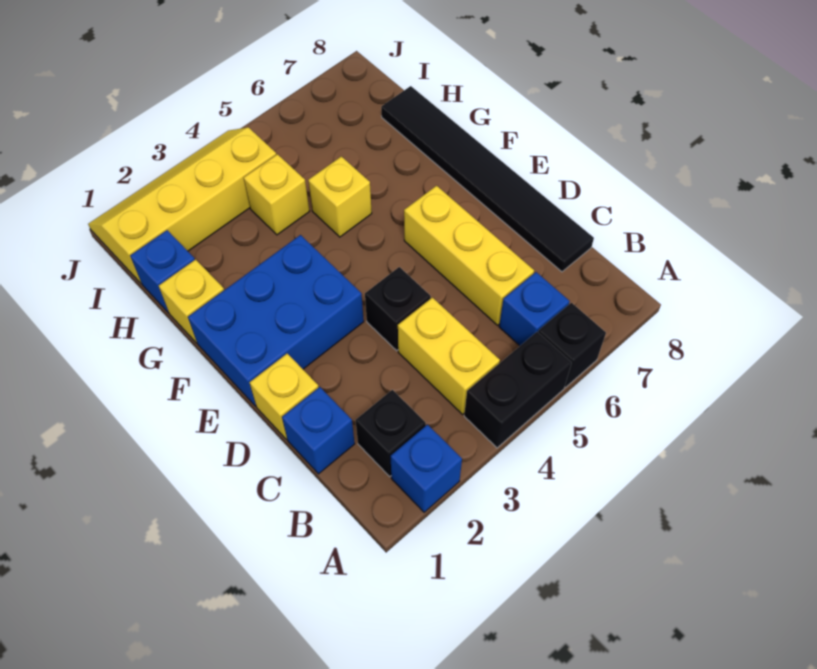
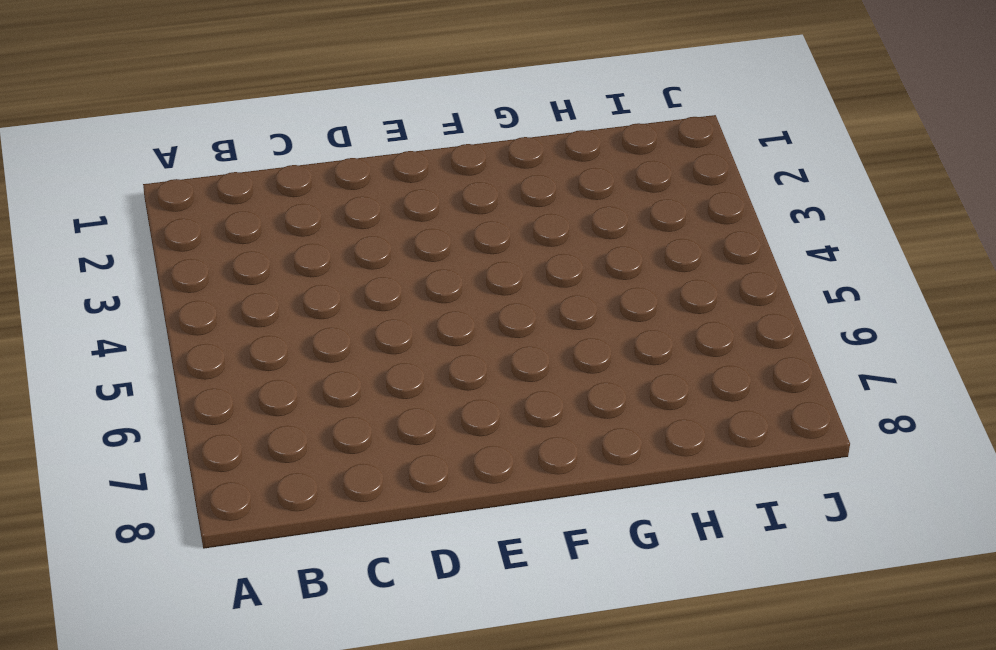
none -> blue brick A2 level 1
none -> black brick A4:A5 level 1
none -> black brick A6 level 1

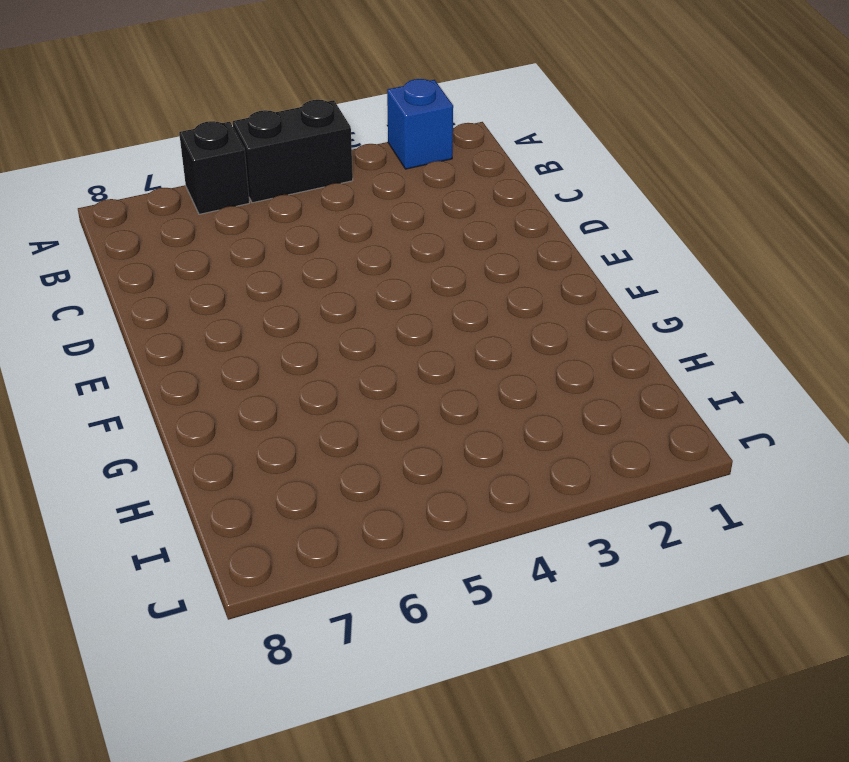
none -> black brick B2 level 1
none -> yellow brick B4:C4 level 1
none -> blue brick B6 level 1

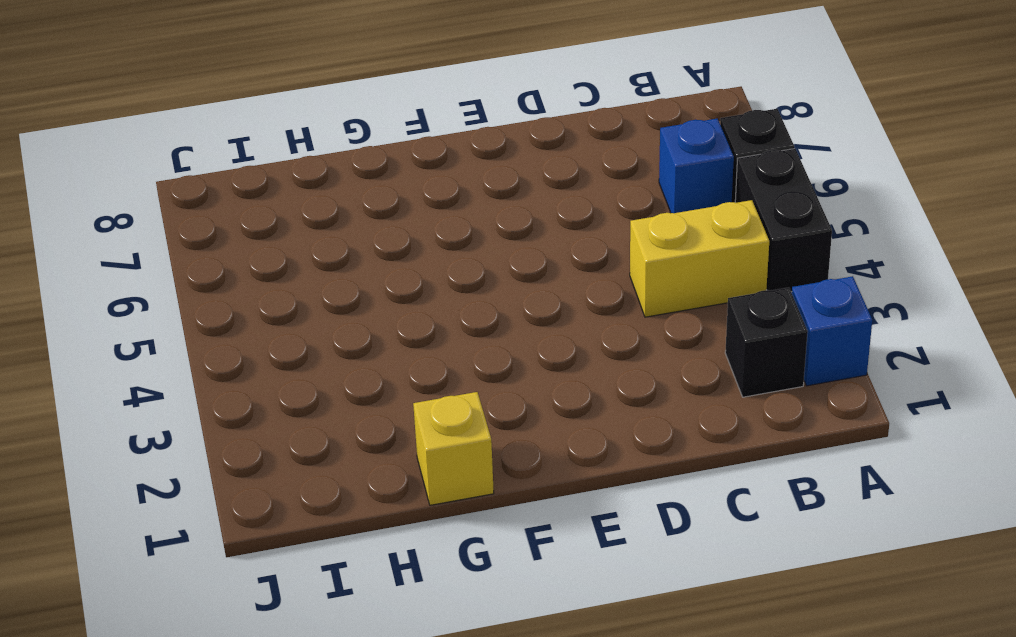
none -> blue brick C1 level 1
none -> yellow brick C6:E6 level 1
none -> black tile C8:H8 level 1

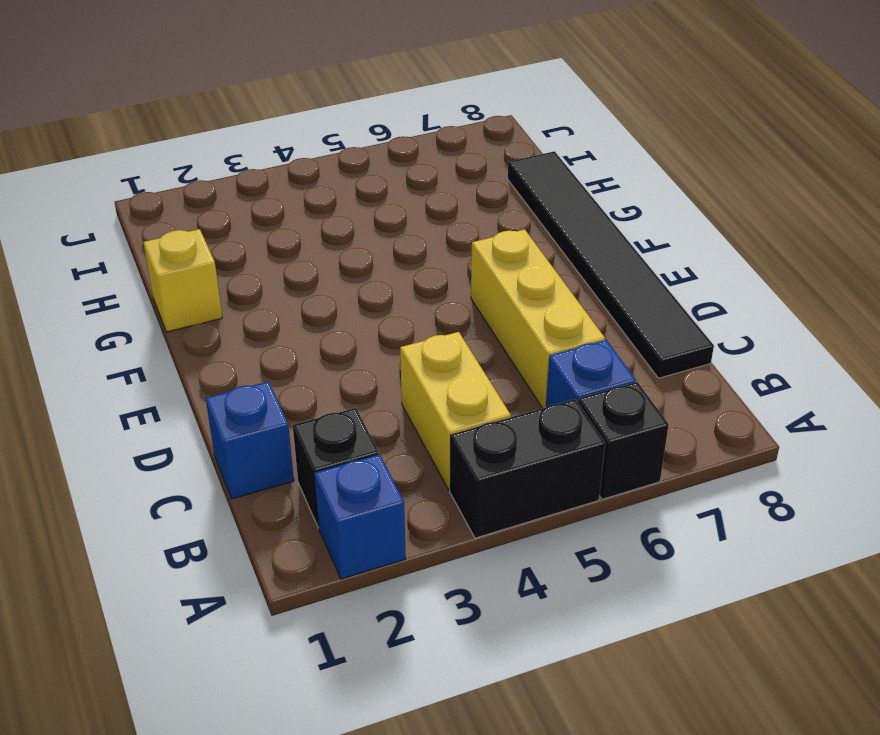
none -> yellow brick D1 level 1
none -> black brick D4 level 1
none -> blue brick E1:F3 level 1

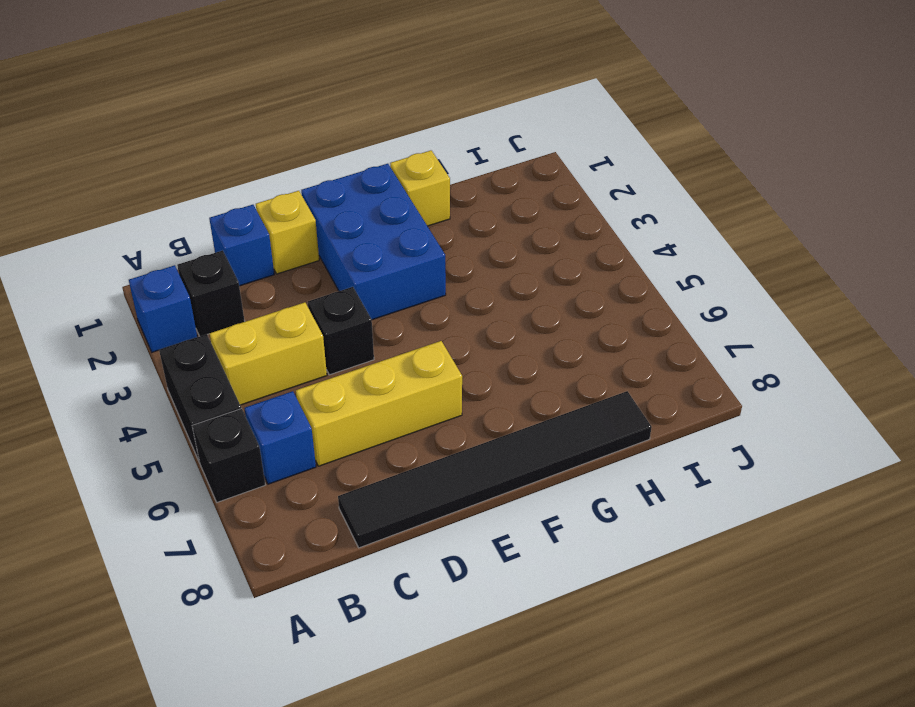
none -> yellow brick G5 level 1
none -> blue brick H1 level 1
none -> yellow brick H4 level 1

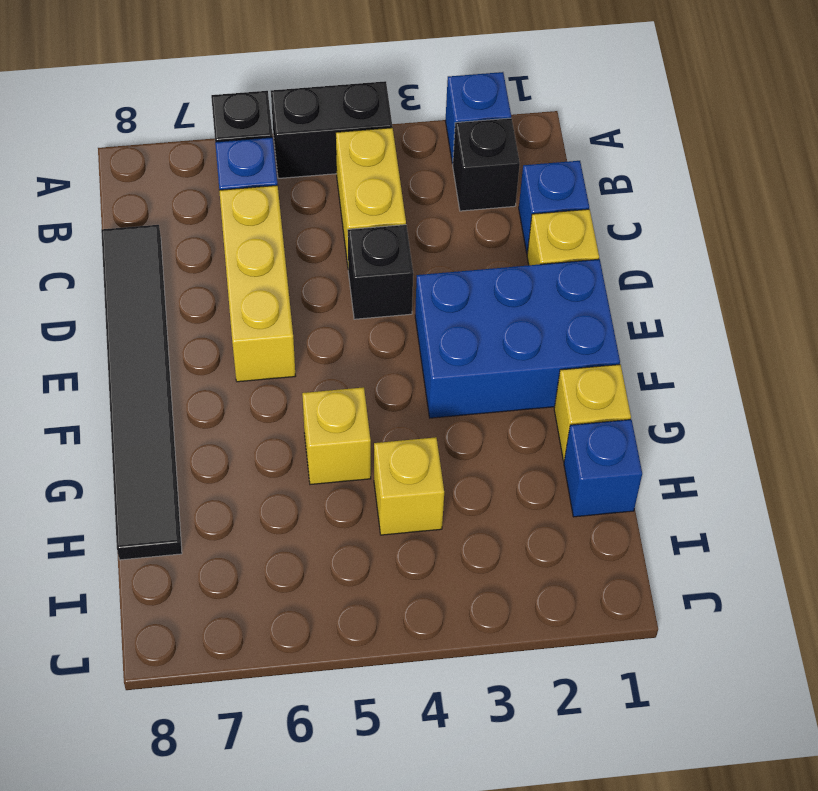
none -> yellow slope I1:J4 level 1 top I

